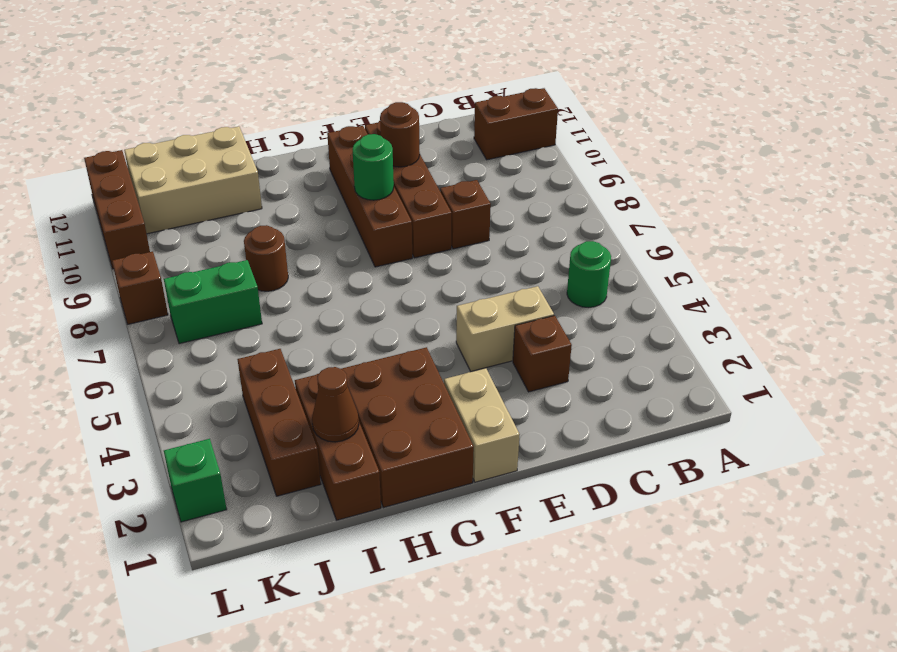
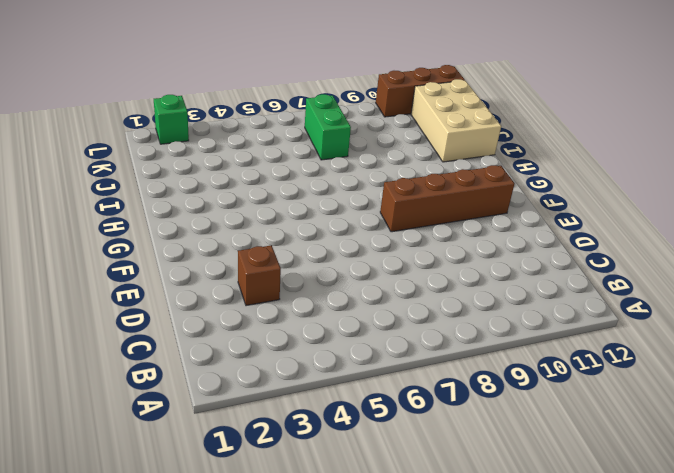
none -> brown brick A11:B11 level 1
none -> green round brick B5 level 1
none -> tan brick D4:E4 level 1

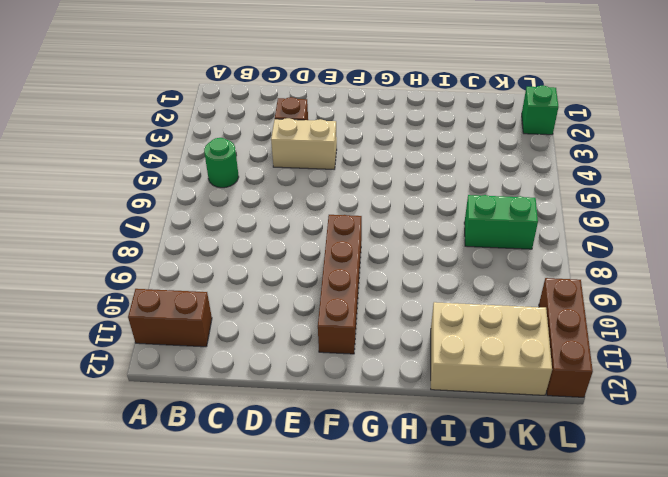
none -> brown brick D8 level 1
none -> brown brick E8:E11 level 1
none -> tan brick F1:F2 level 1

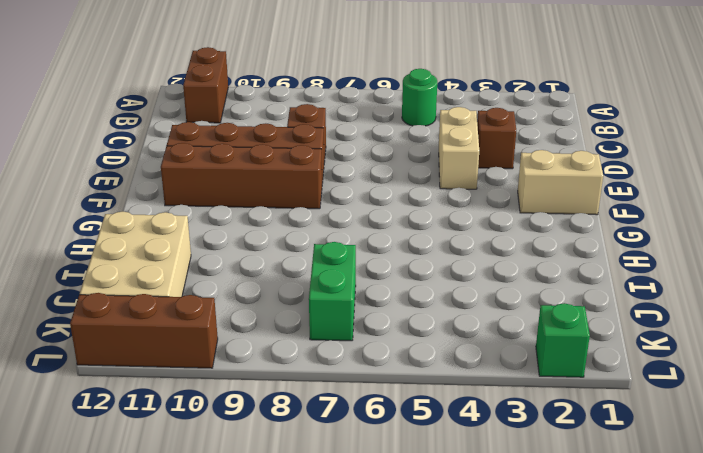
none -> brown brick G1:H3 level 1
none -> brown brick I1:I3 level 1
none -> brown round brick I8 level 1

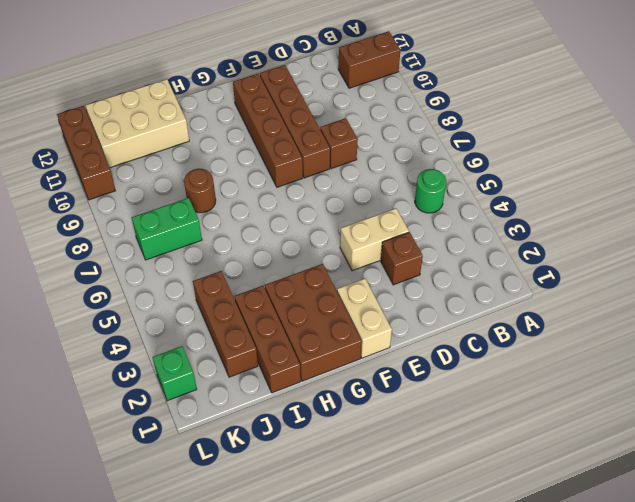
none -> brown brick L8 level 1
none -> brown round brick E10 level 2
none -> green round brick F9 level 2

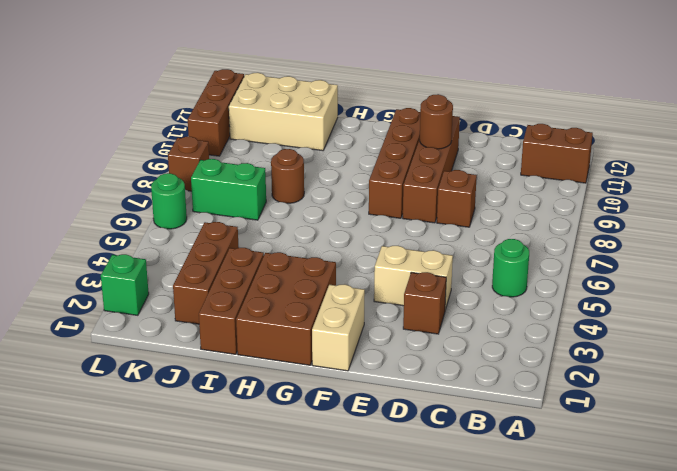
green round brick L6 level 1 -> green round brick F9 level 2
none -> brown cone I2 level 2

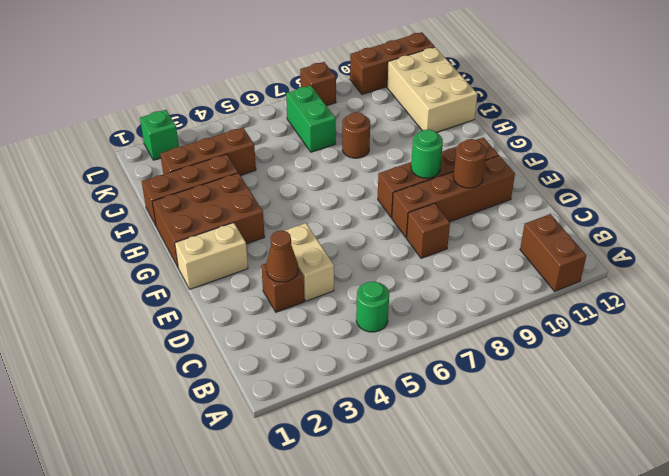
brown cone D3 level 2 -> brown cone I2 level 2

